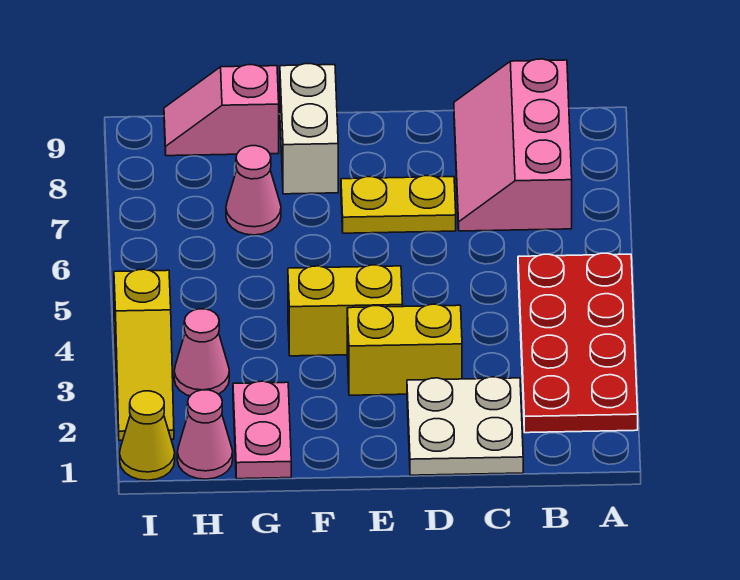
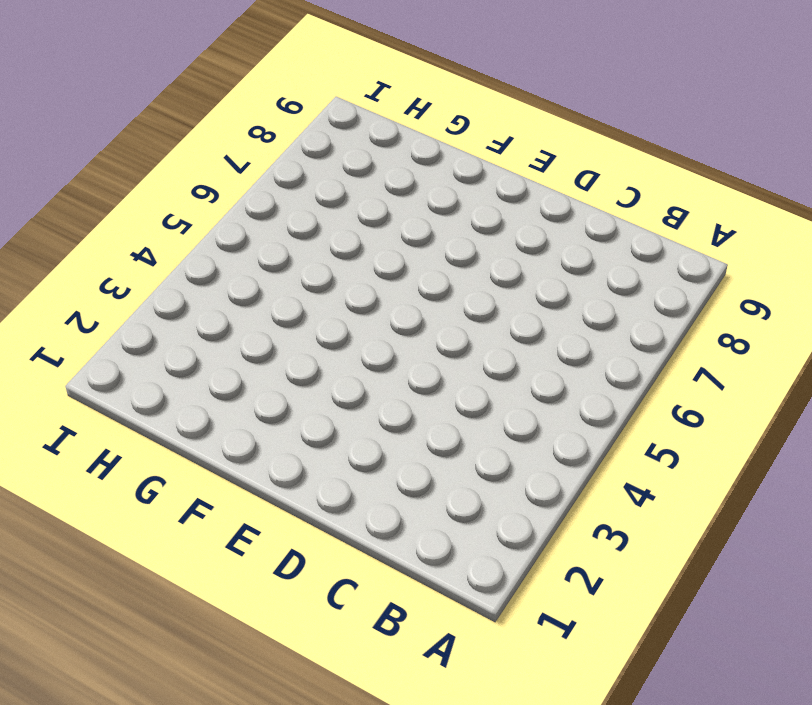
none -> red plate A2:B5 level 1
none -> pink slope B7:C9 level 1 top B
none -> white plate C1:D2 level 1

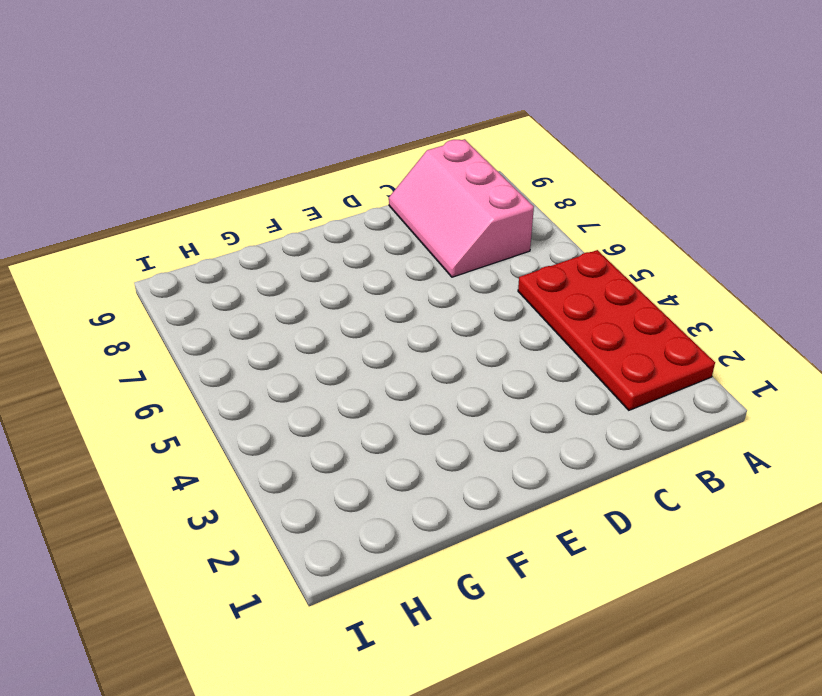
none -> white plate C1:D2 level 1
none -> yellow brick D3:E3 level 1
none -> yellow plate D7:E7 level 1

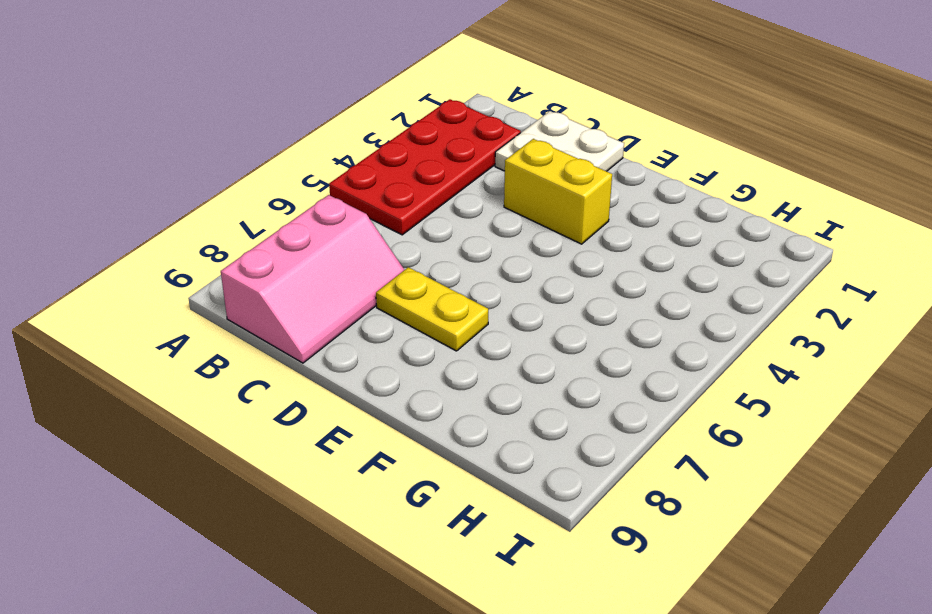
none -> yellow brick E4:F4 level 1
none -> white brick F8:F9 level 1
none -> pink plate G1:G2 level 1

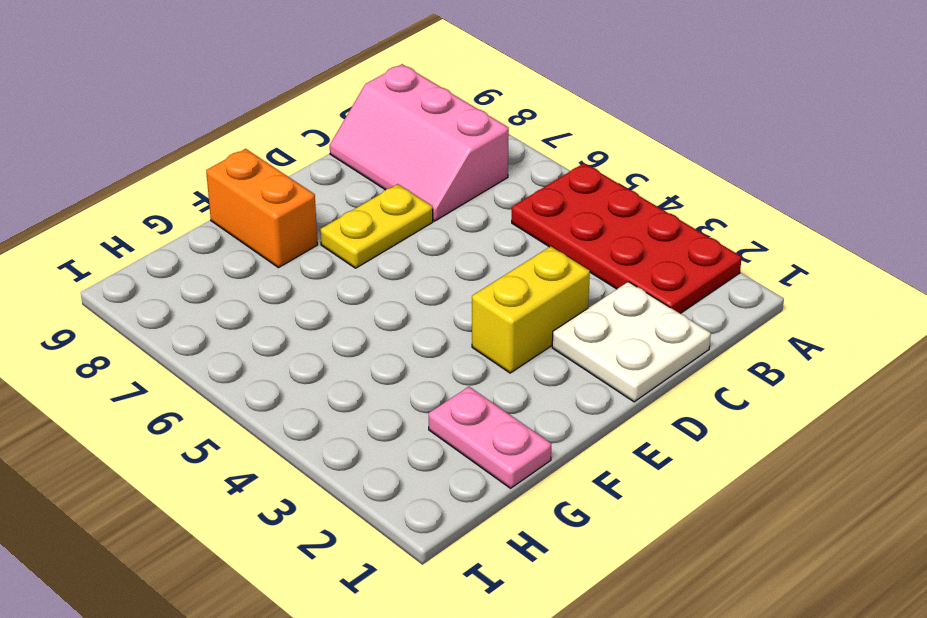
orange brick F8:F9 level 1 -> white brick F8:F9 level 1
none -> yellow brick E4:F4 level 1
none -> pink cone G7 level 1
none -> pink slope G9:H9 level 1 top G

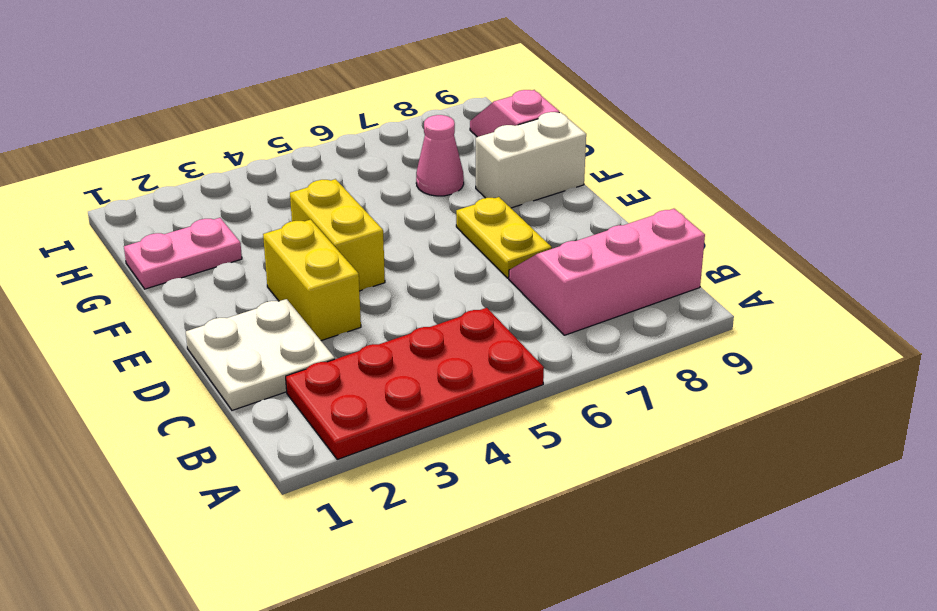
none -> pink cone H1 level 1
none -> pink cone H3 level 1
none -> yellow cone I1 level 1

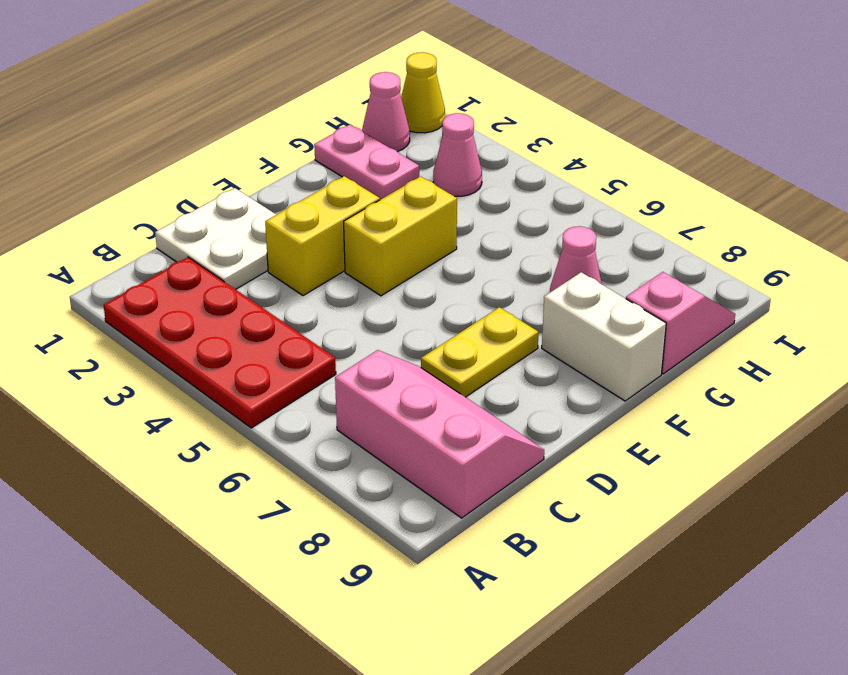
none -> yellow slope I2:I4 level 1 top 4

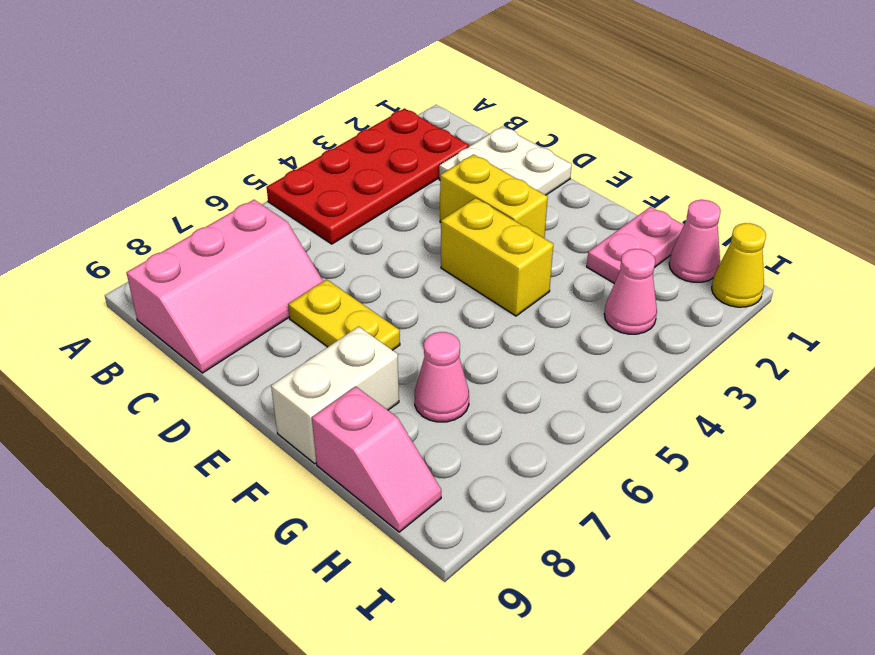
none -> yellow slope I2:I4 level 1 top 4

